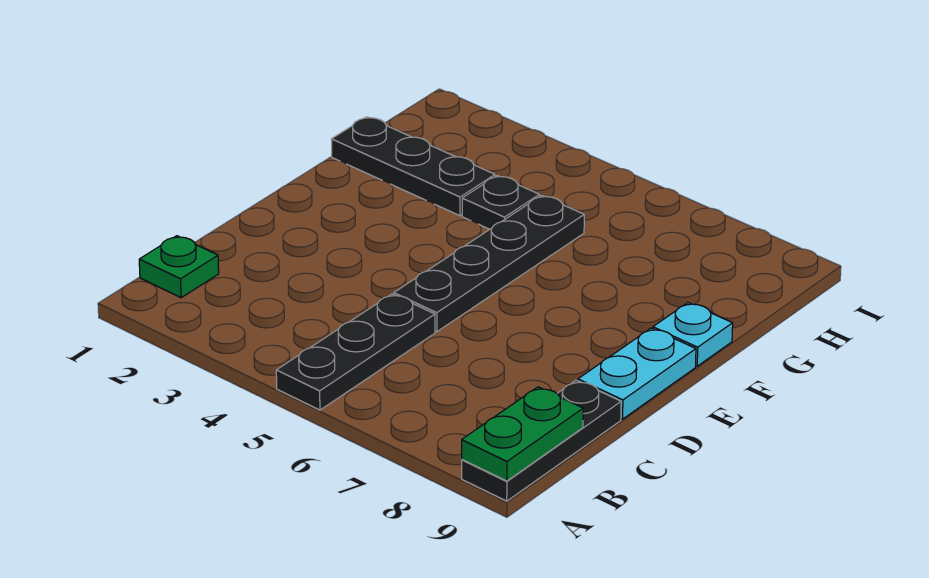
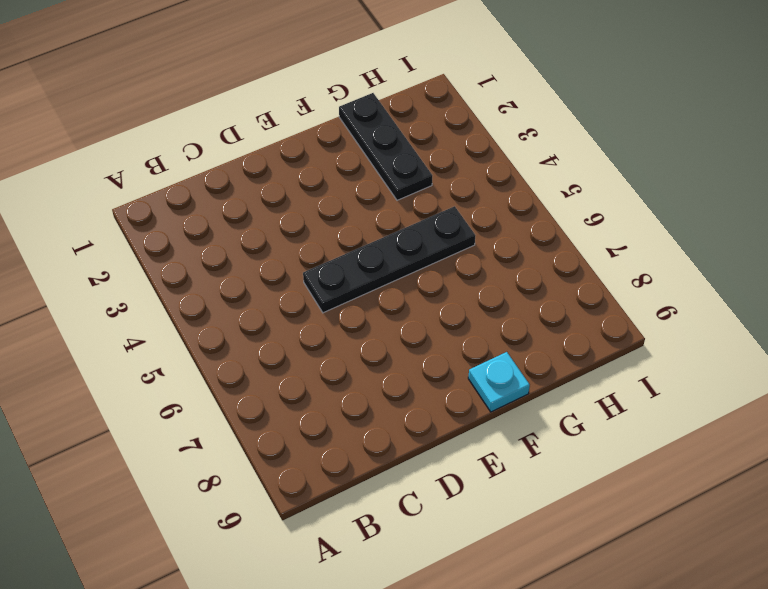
none -> black plate A5:C5 level 1
none -> black plate A9:C9 level 1

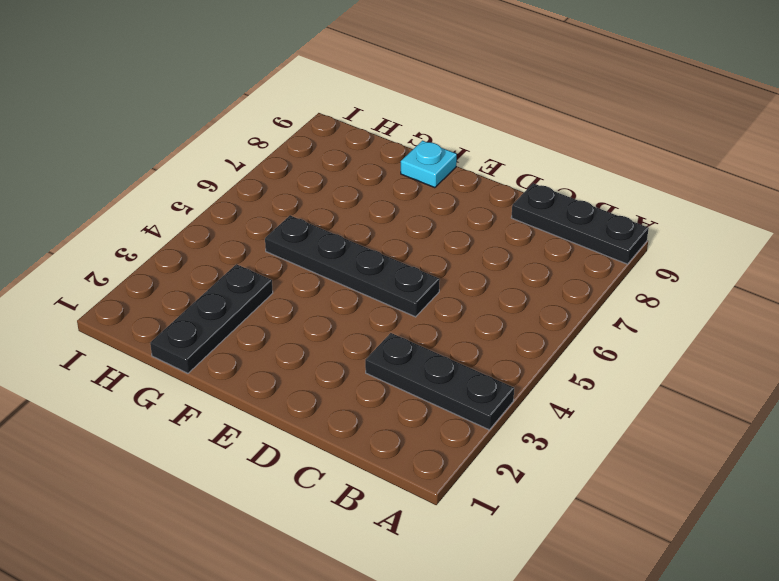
black plate A3:C3 level 1 -> black plate A5:C5 level 1
none -> green plate B1 level 1
none -> cyan plate D9:E9 level 1

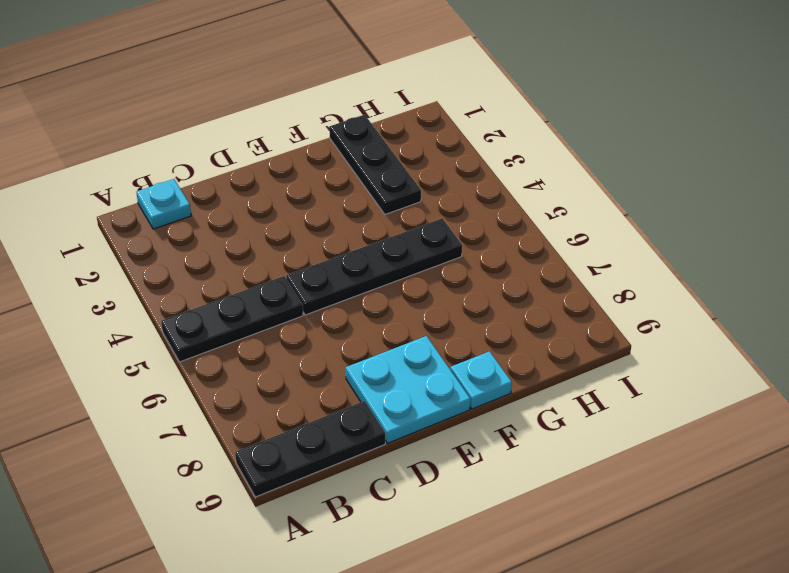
cyan plate B1 level 1 -> green plate B1 level 1
cyan plate D8:E9 level 1 -> cyan plate D9:E9 level 1
none -> black plate G4 level 1
none -> green plate A9:B9 level 2

